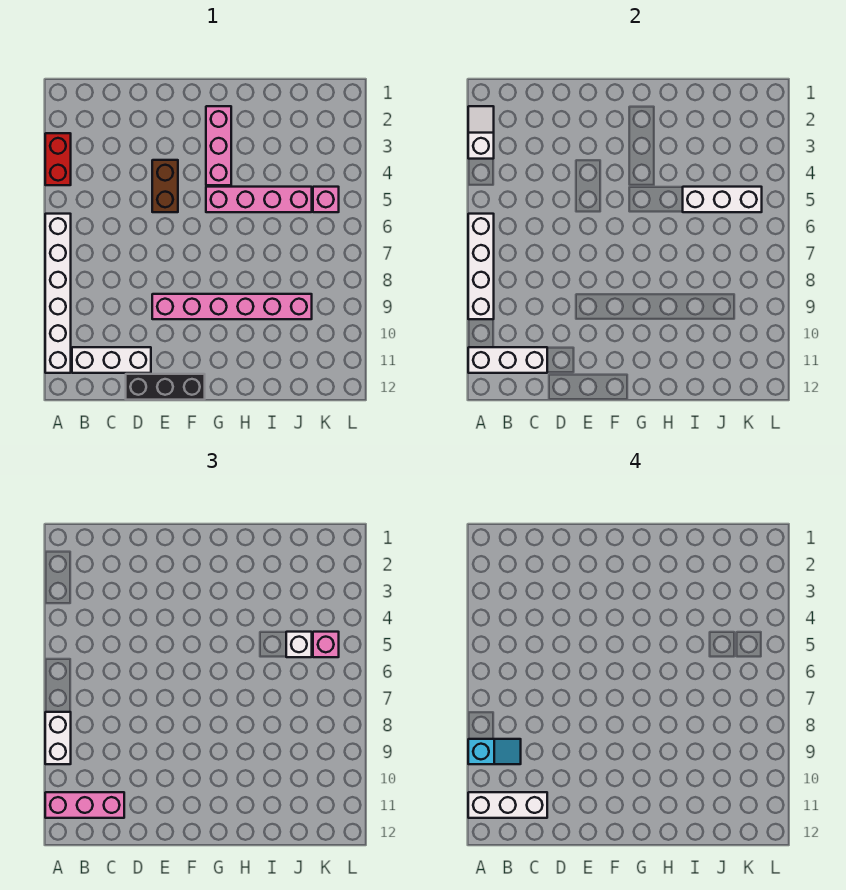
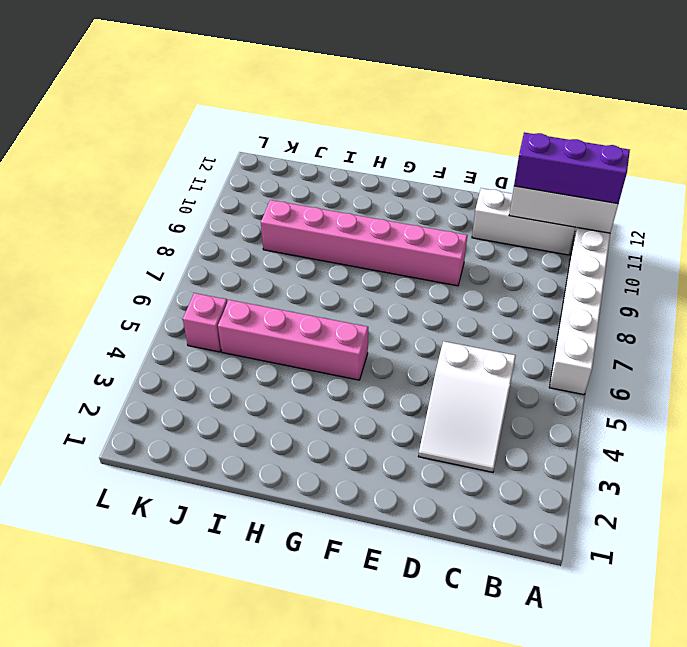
purple brick A11:C11 level 3 -> pink brick A11:C11 level 3
white slope C3:D5 level 1 top 5 -> none
none -> red brick A3:A4 level 1
none -> black brick D12:F12 level 1
none -> brown brick E4:E5 level 1

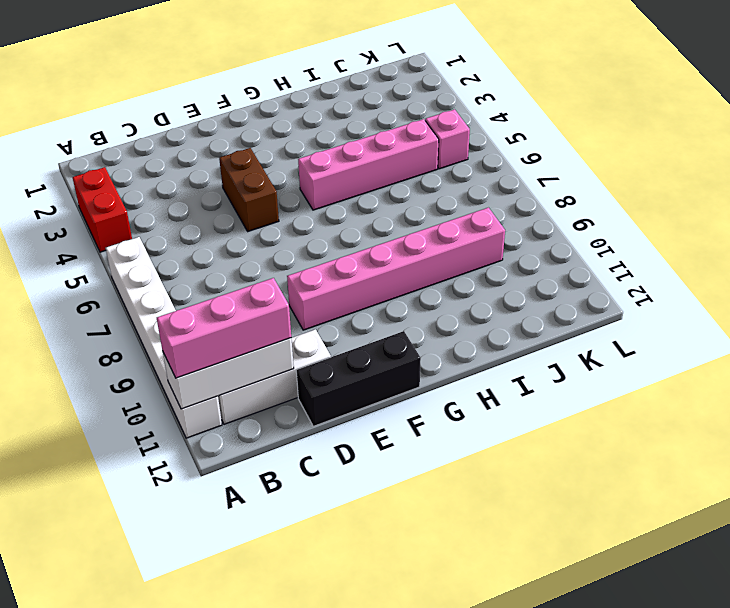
none -> pink brick G2:G4 level 1
none -> white slope A2:A3 level 2 top 3
none -> white brick A6:A9 level 2

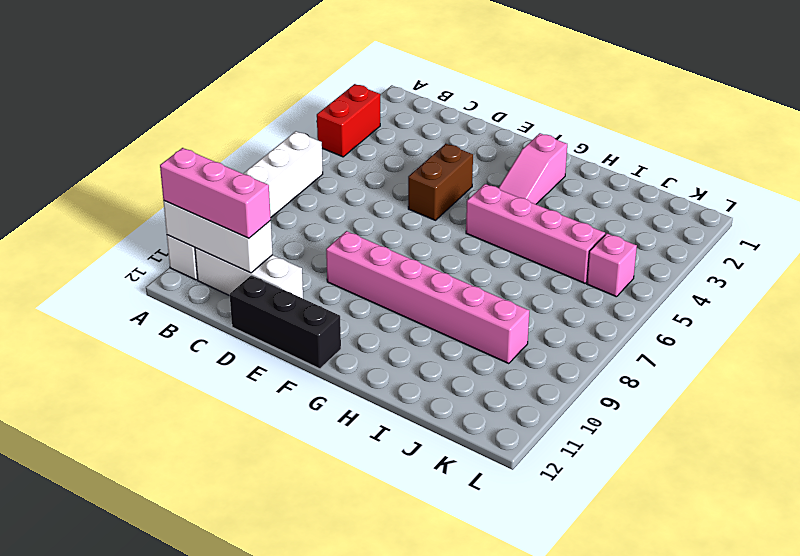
pink slope G2:G4 level 1 top 2 -> pink brick G2:G4 level 1
none -> white slope A2:A3 level 2 top 3
none -> white brick A6:A9 level 2
none -> white brick I5:K5 level 2

